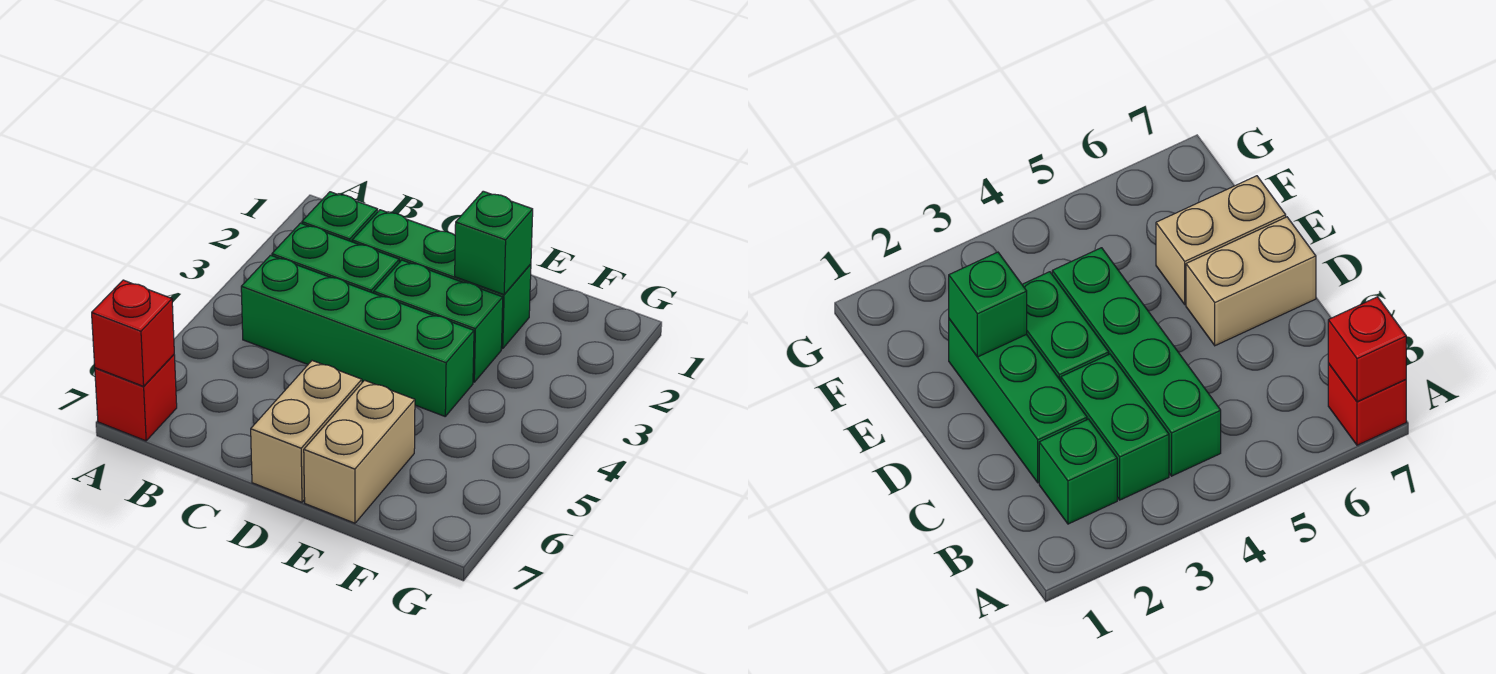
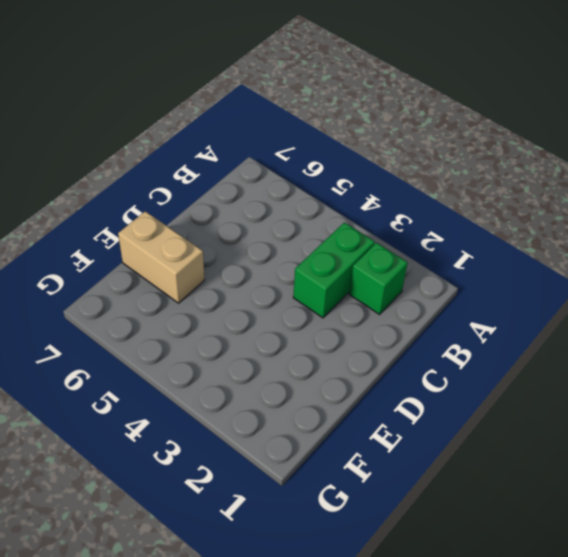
none -> red brick A7 level 1
none -> green brick B4:E4 level 1

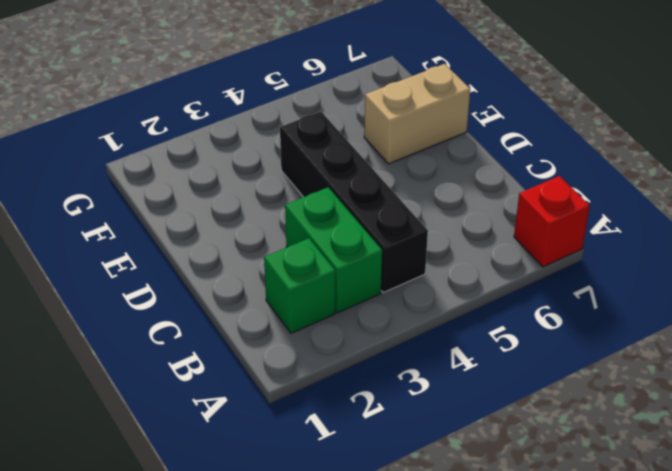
black brick B4:E4 level 1 -> green brick B4:E4 level 1
none -> green brick C2:E2 level 1
none -> green brick D3:E3 level 1

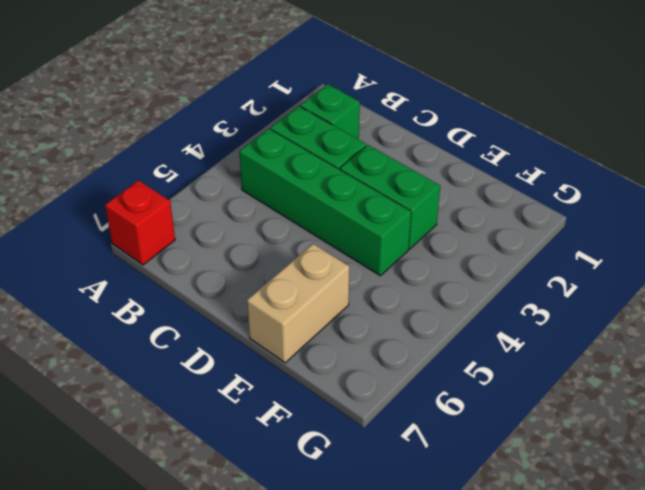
none -> green brick C2:E2 level 1
none -> tan brick D6:D7 level 1

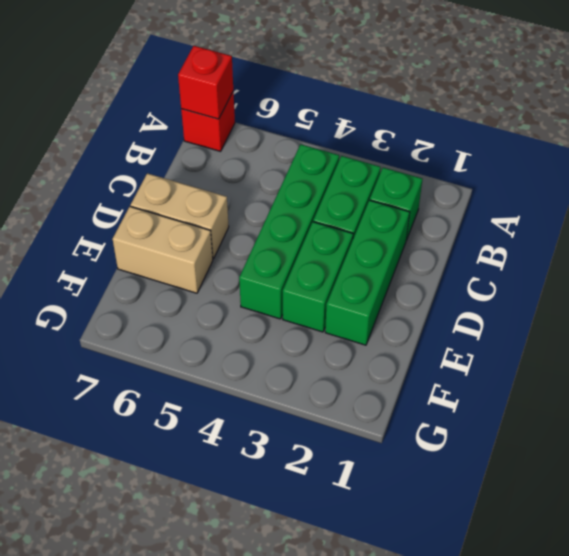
none -> green brick E2 level 2

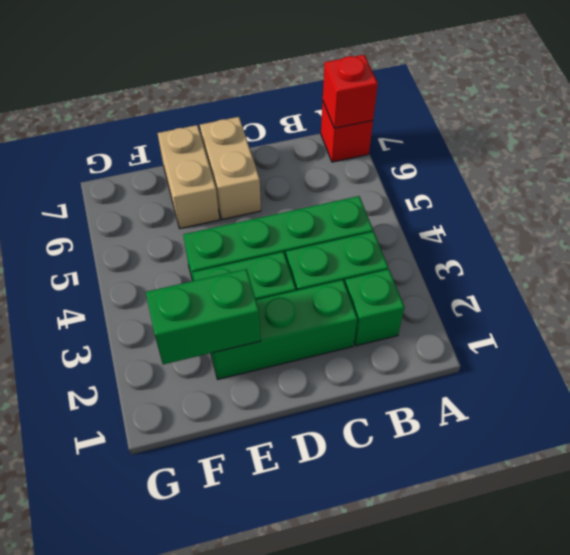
green brick E2:F2 level 2 -> green brick E2 level 2

